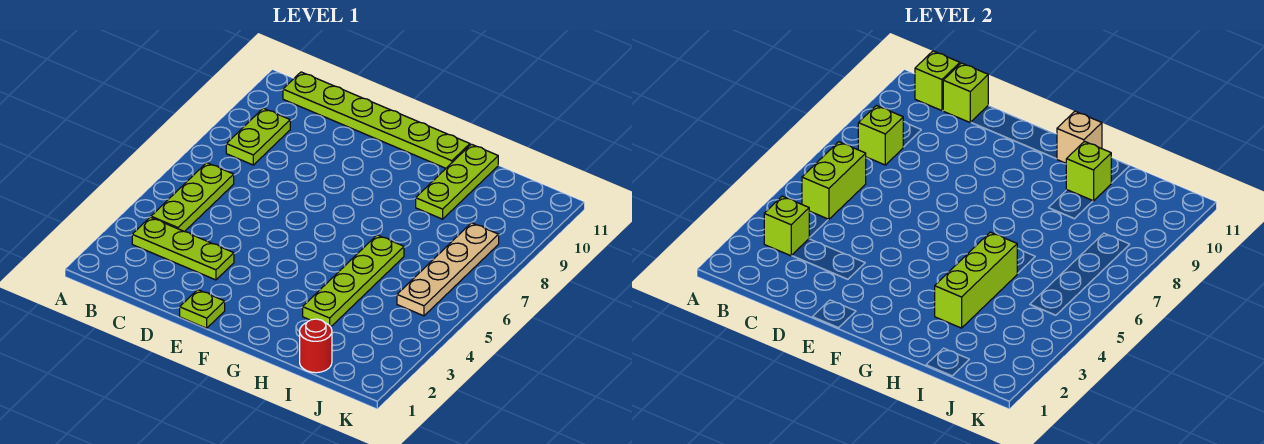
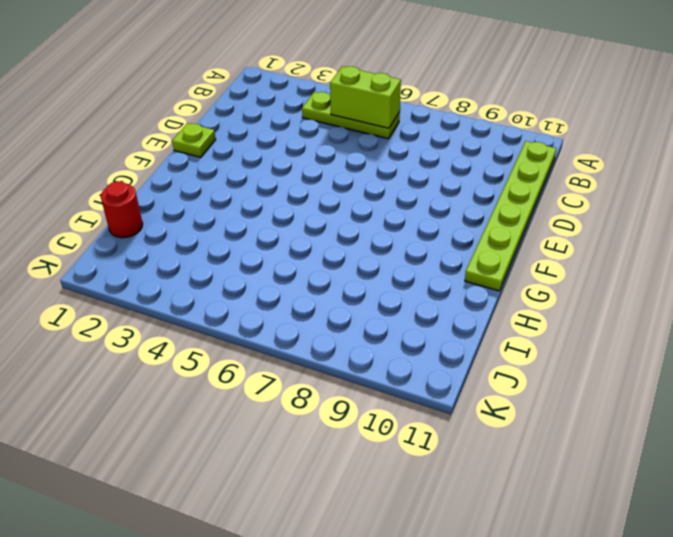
none -> lime plate B3:D3 level 1
none -> lime plate B8:B9 level 1
none -> lime plate H3:H6 level 1

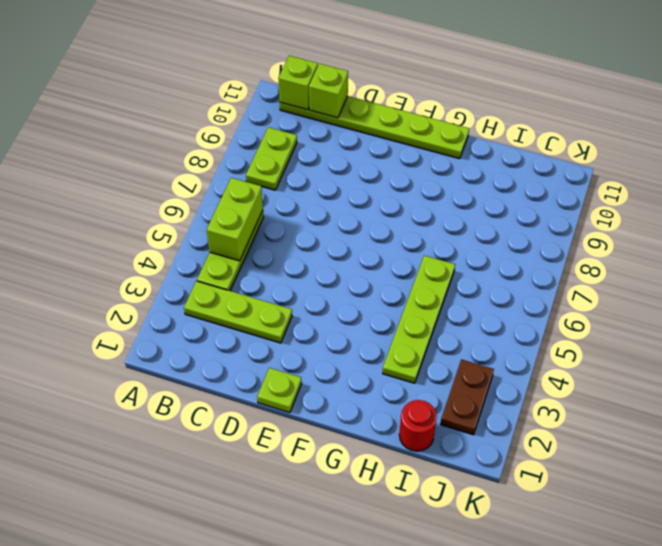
brown plate J2:J3 level 1 -> none
none -> lime plate H9:H11 level 1
none -> tan plate J5:J8 level 1
none -> lime brick B3 level 2

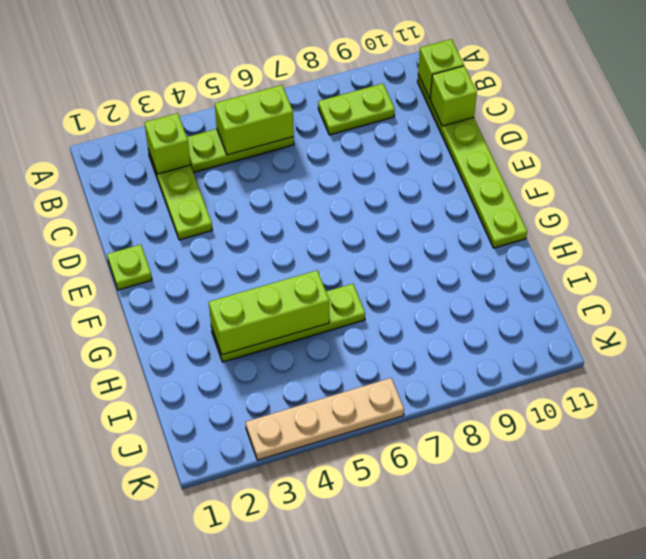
tan plate K3:K6 level 1 -> tan plate J5:J8 level 1
none -> lime plate H9:H11 level 1
none -> red round brick I1 level 1
none -> lime brick B8 level 2

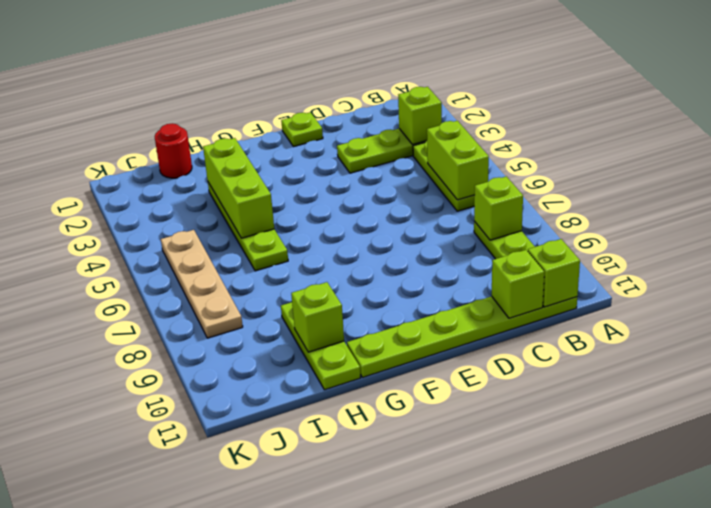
none -> tan brick G11 level 2

